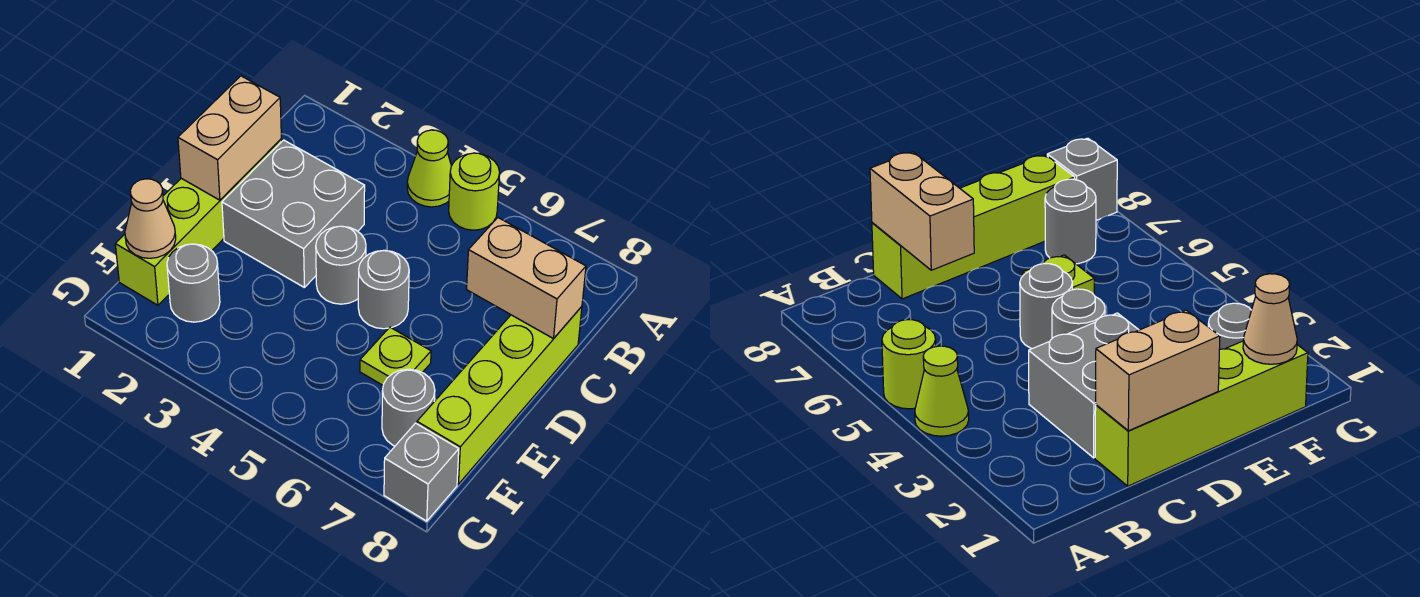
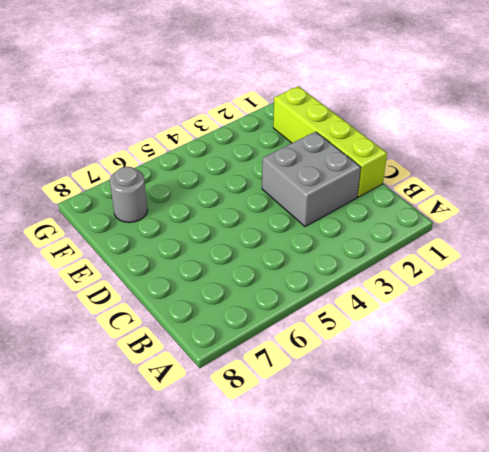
none -> lime cone A4 level 1
none -> lime round brick A5 level 1
none -> lime brick C8:F8 level 1

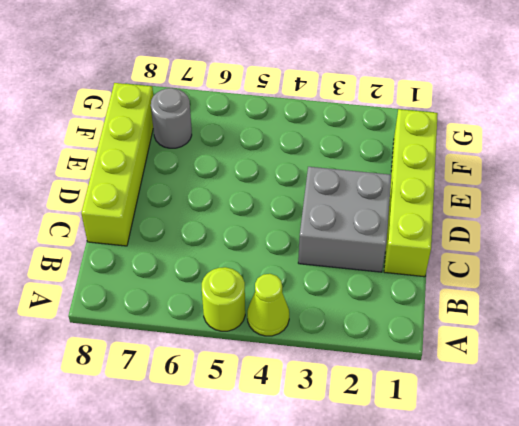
none -> grey round brick D4 level 1
none -> grey round brick D5 level 1
none -> lime plate E6 level 1

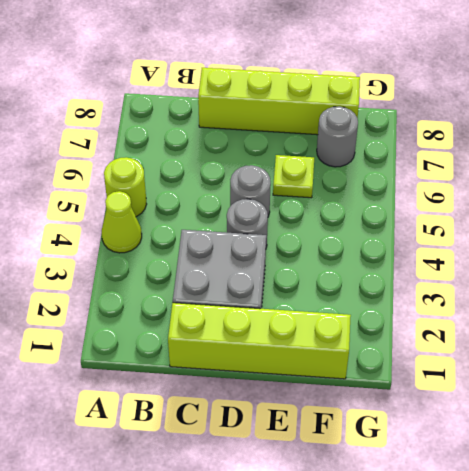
none -> grey round brick F2 level 1
none -> grey brick G8 level 1
none -> tan brick C1:D1 level 2

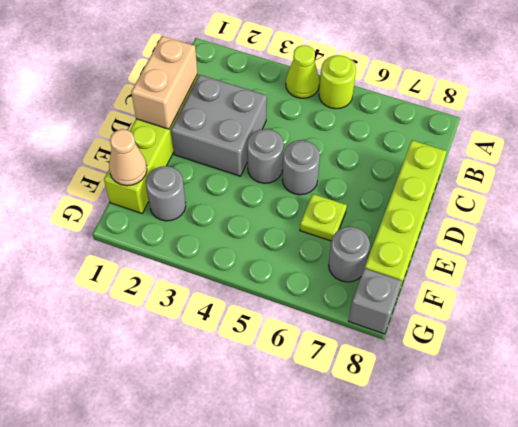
none -> tan brick C7:C8 level 2

